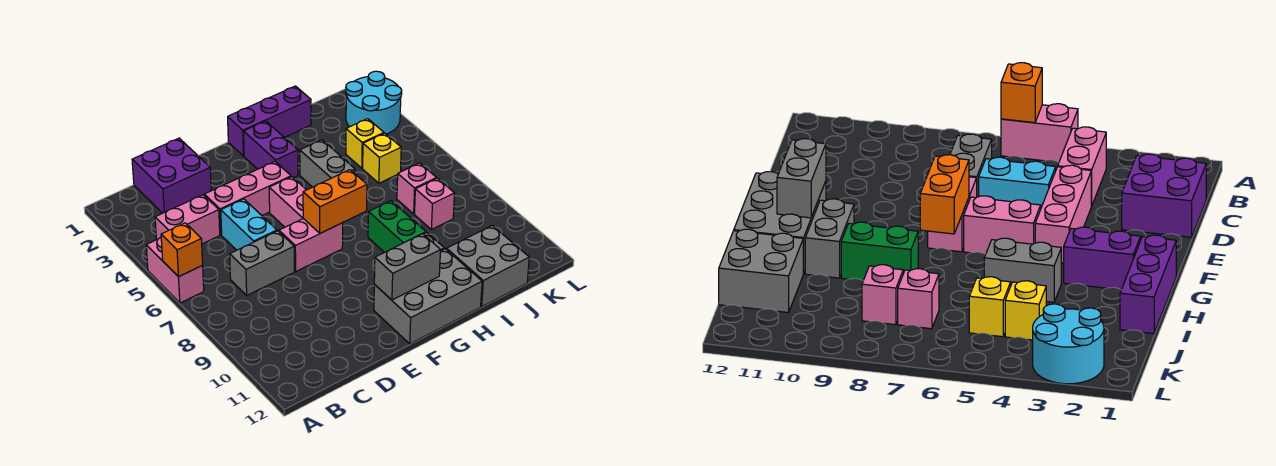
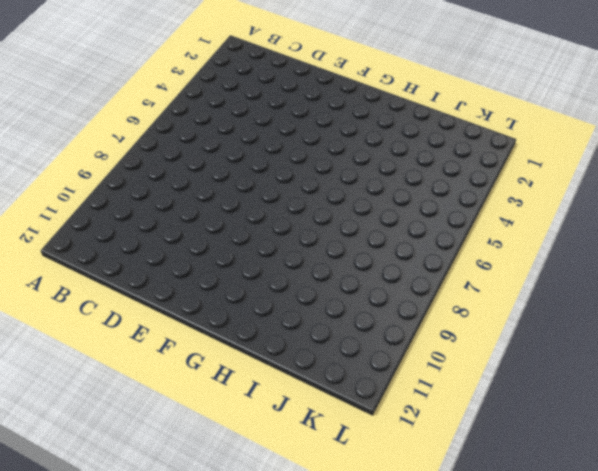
none -> pink brick A5:A6 level 1
none -> pink brick B4:C4 level 1
none -> purple brick C1:D2 level 1

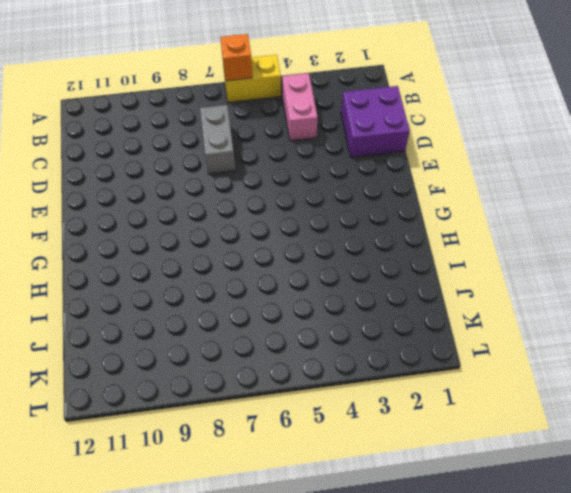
yellow brick A5:A6 level 1 -> pink brick A5:A6 level 1
none -> pink brick D4:F4 level 1
none -> cyan brick D5:D6 level 1
none -> pink brick E7:F7 level 1

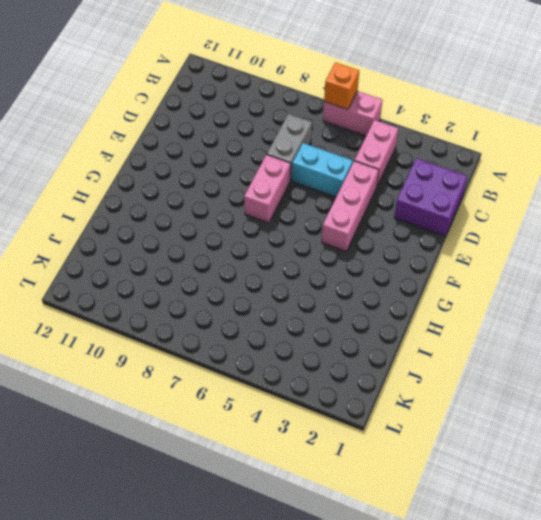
none -> pink brick F5:F6 level 1
none -> grey brick F11:H12 level 1
none -> purple brick G1:I1 level 1

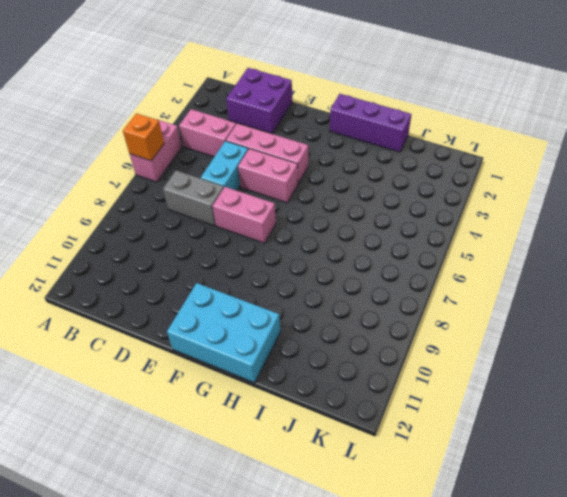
pink brick E5:F5 level 1 -> pink brick F5:F6 level 1
cyan brick F11:H12 level 1 -> grey brick F11:H12 level 1
none -> purple brick G2:G3 level 1
none -> grey brick G10:H10 level 1
none -> grey brick H4:H5 level 1

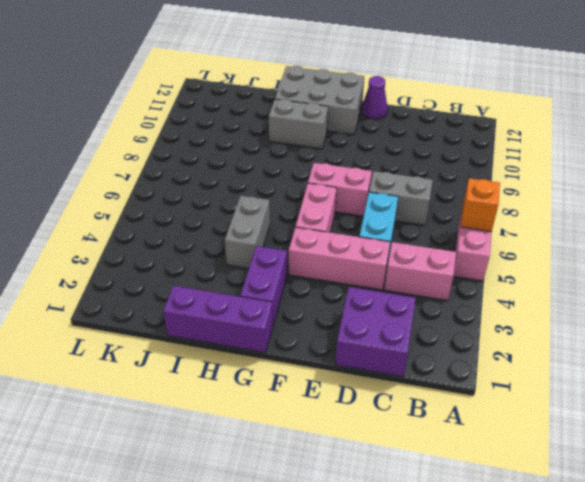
purple cone E12 level 1 -> none
none -> green brick H8:H9 level 1
none -> grey brick I11:J12 level 1
none -> yellow brick J4 level 1

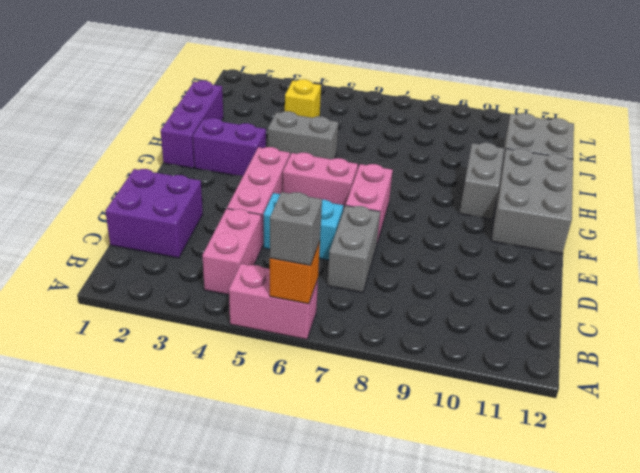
grey brick A6 level 3 -> none
none -> green brick H8:H9 level 1
none -> yellow brick J5 level 1
none -> pink brick J7 level 1

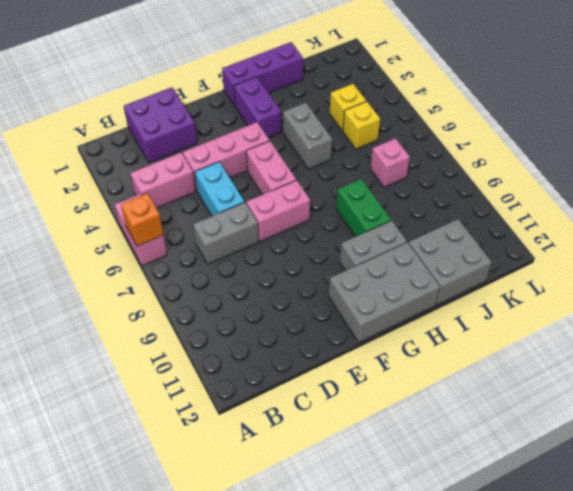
none -> pink brick J8 level 1
none -> cyan round brick K2:L3 level 1
none -> orange brick F7:G7 level 2

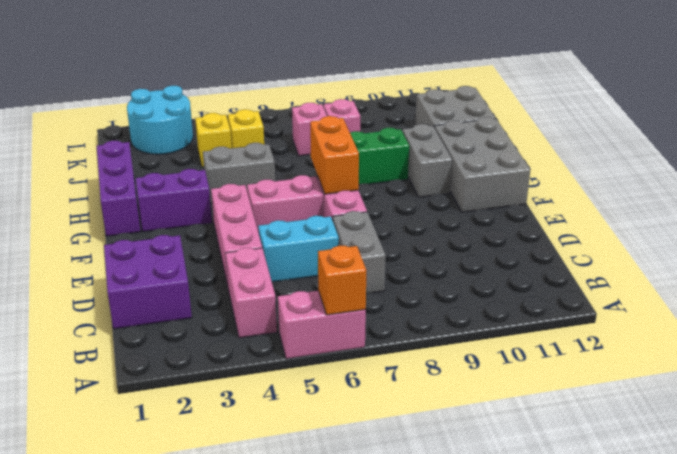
none -> grey brick F11:G11 level 2

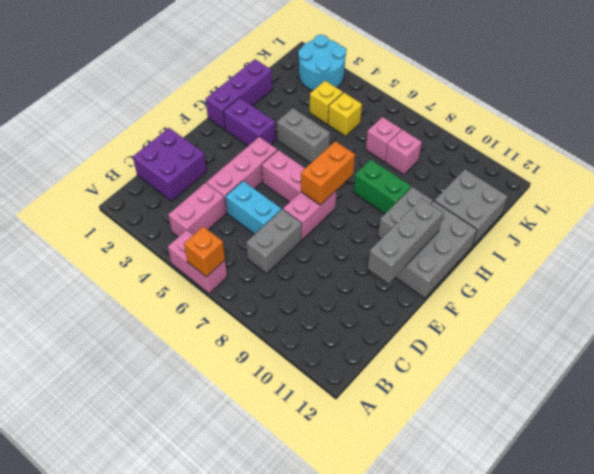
grey brick E11:G11 level 2 -> grey brick F11:G11 level 2

